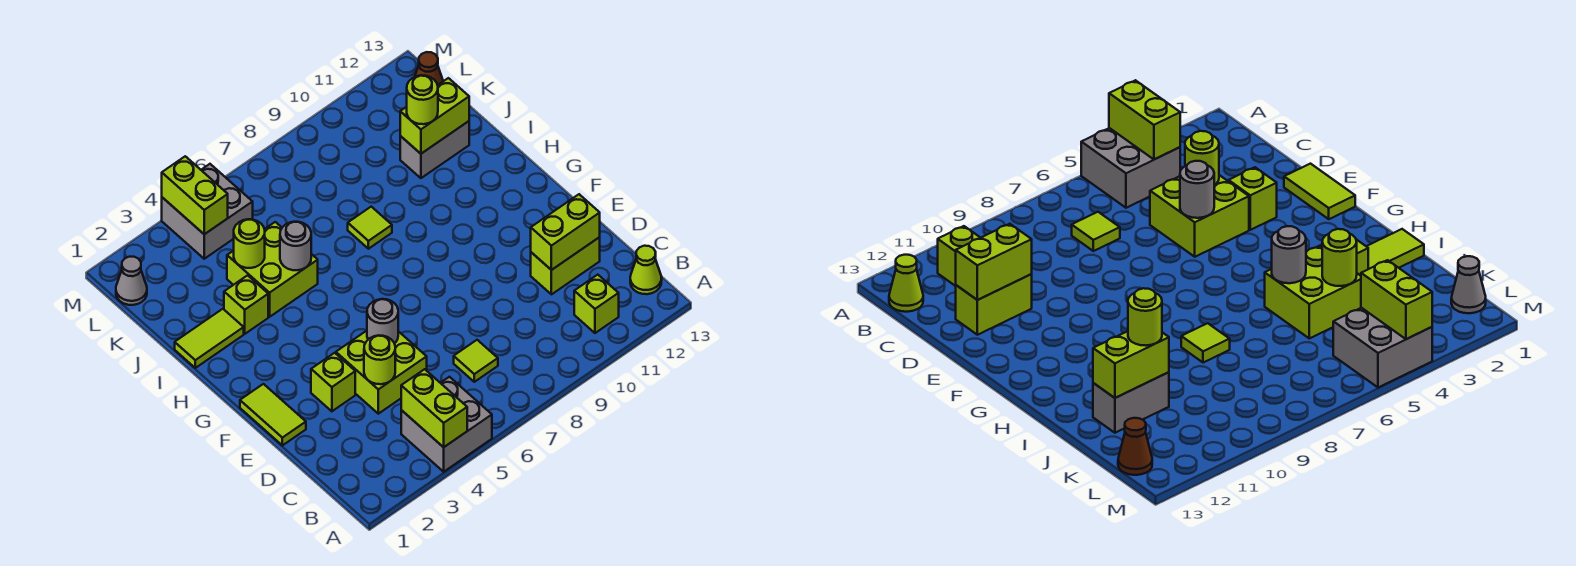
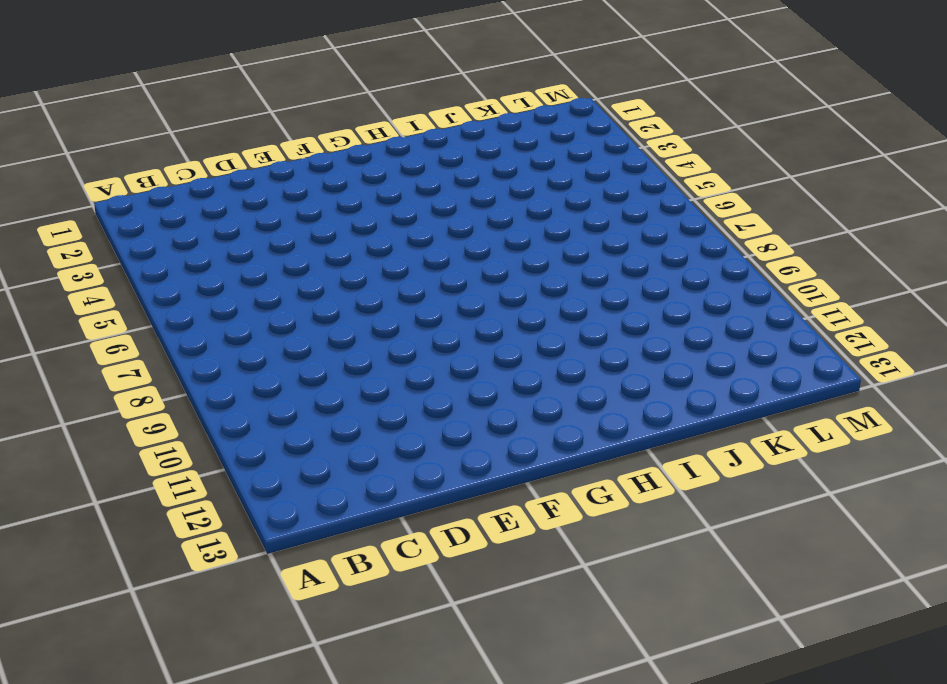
none -> grey brick A4:B5 level 1
none -> lime brick B11 level 1
none -> lime cone B13 level 1

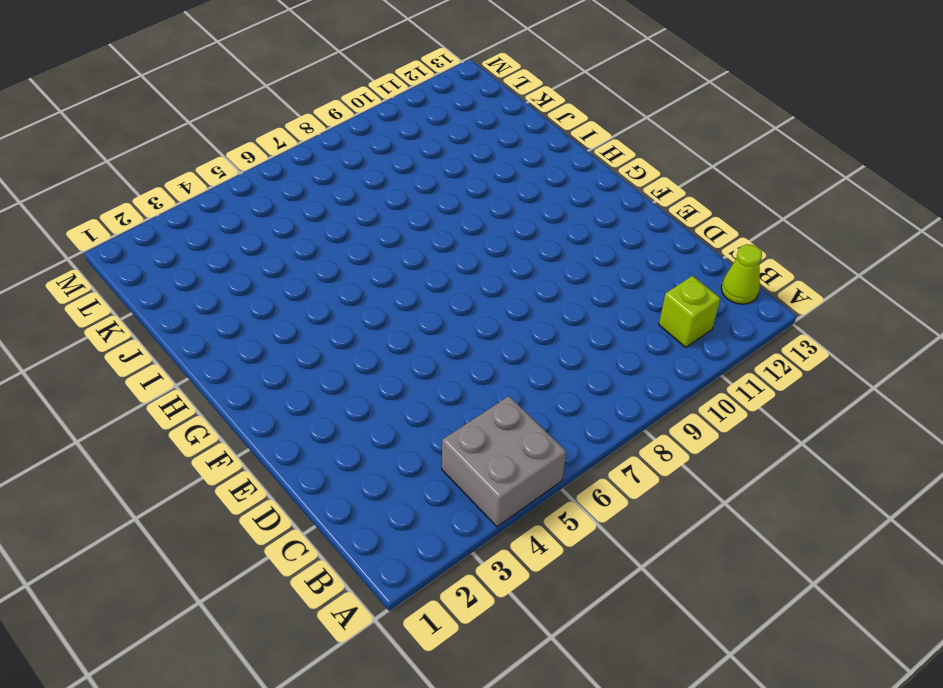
none -> lime tile C7 level 1
none -> lime brick D4:E5 level 1
none -> lime brick D11:D12 level 1

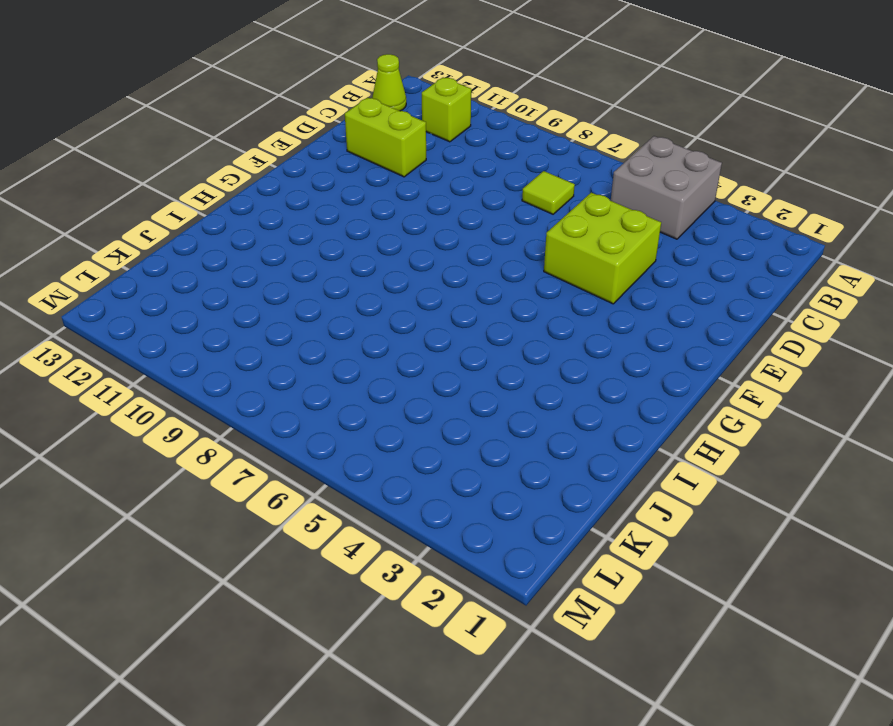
none -> lime tile E1:F1 level 1
none -> lime brick E3 level 1
none -> lime tile I1:I2 level 1

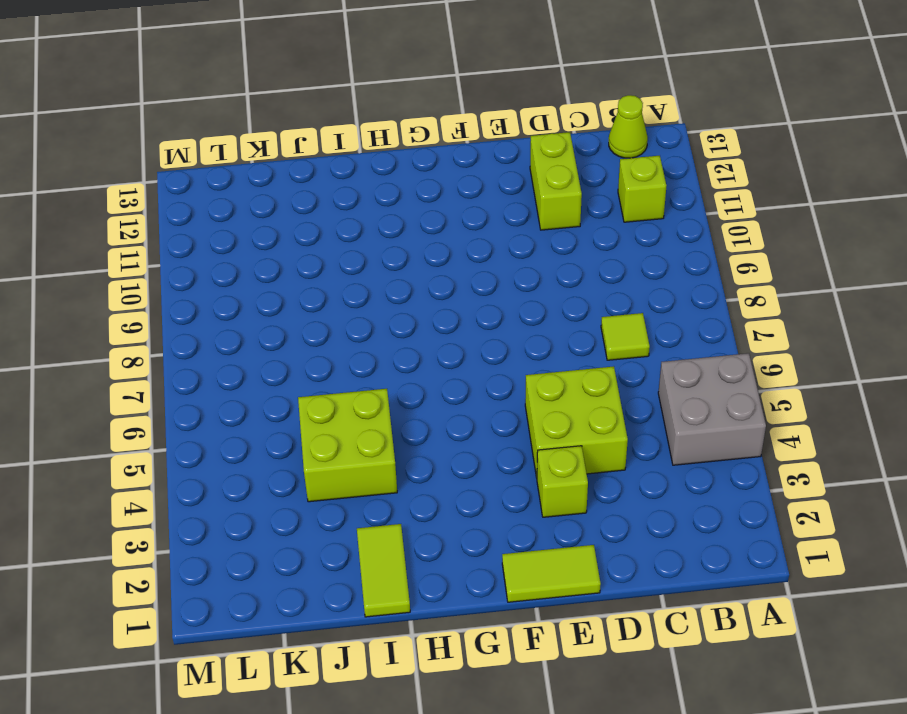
none -> lime brick I3 level 1
none -> lime tile I8 level 1
none -> grey brick J11:J12 level 1

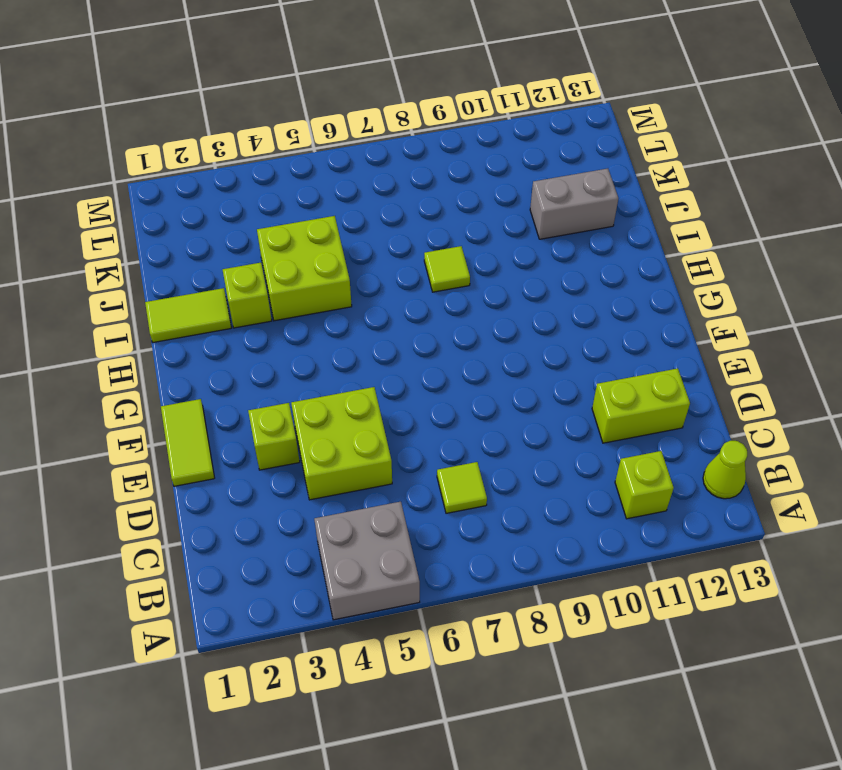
none -> grey cone L1 level 1
none -> grey brick L4:M5 level 1
none -> brown cone L13 level 1

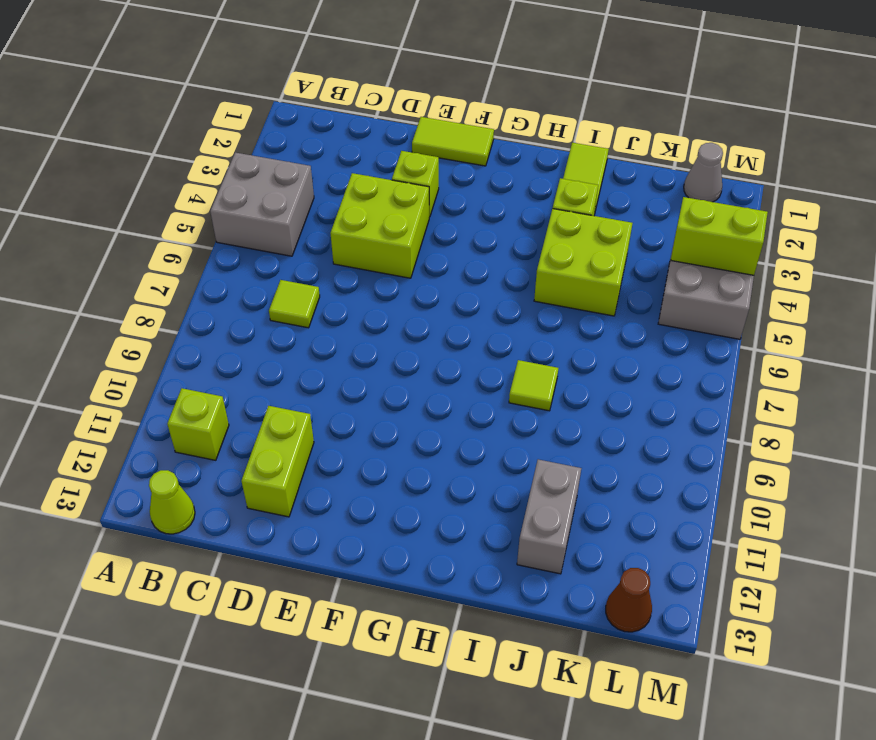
none -> lime brick A4:B4 level 2
none -> lime round brick D4 level 2
none -> lime brick D11:D12 level 2

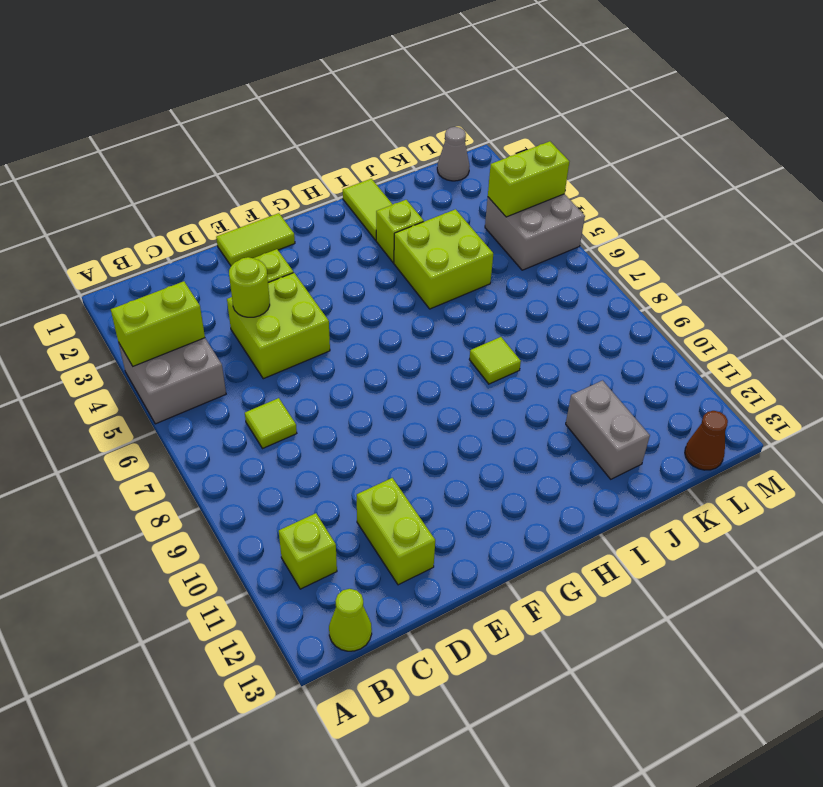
none -> lime brick D11:D12 level 2
none -> grey round brick E5 level 2
none -> grey round brick I5 level 2

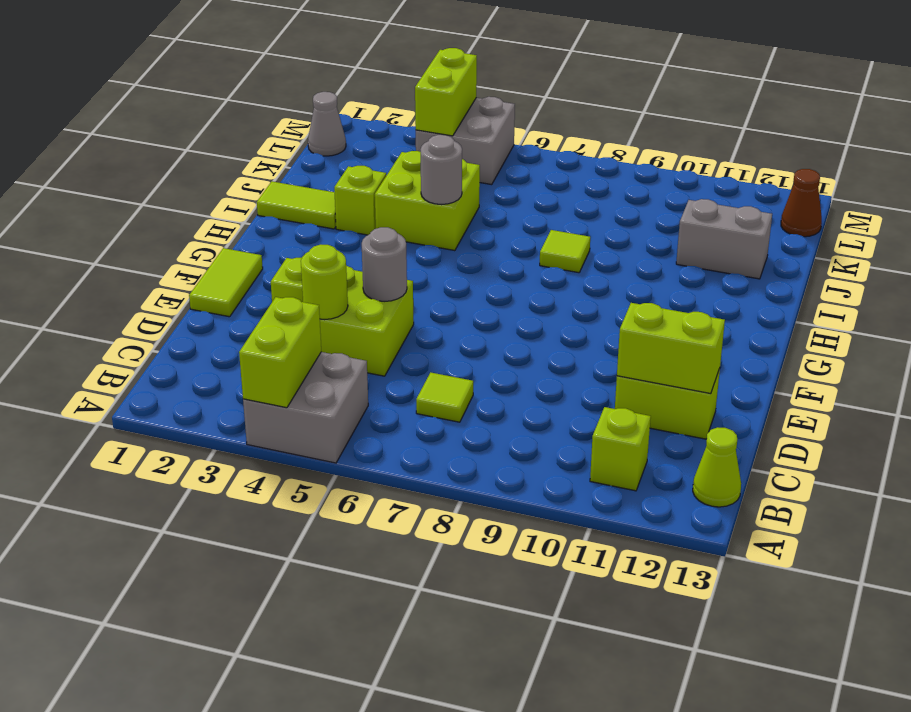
none -> lime round brick J4 level 2
none -> lime brick J11:J12 level 2
none -> lime round brick J11 level 3

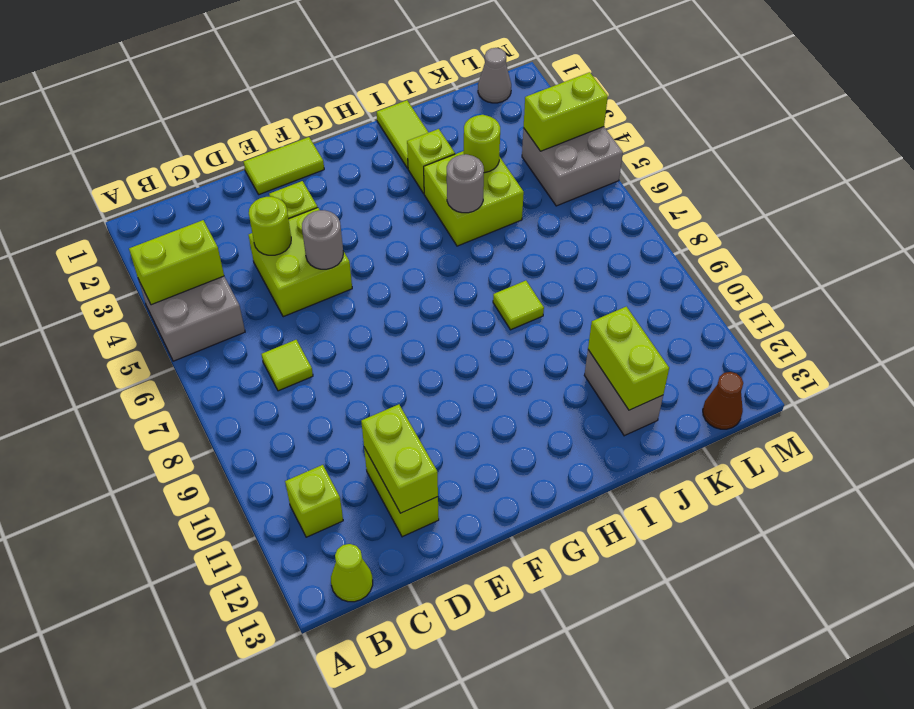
none -> lime round brick J11 level 3

